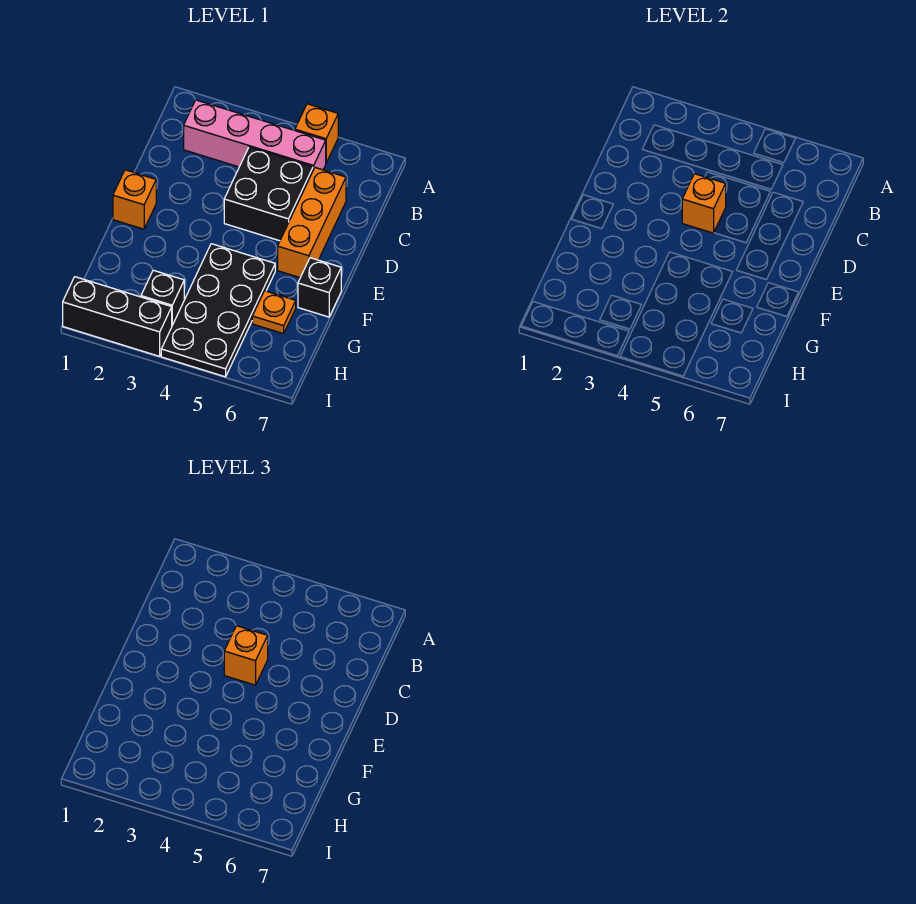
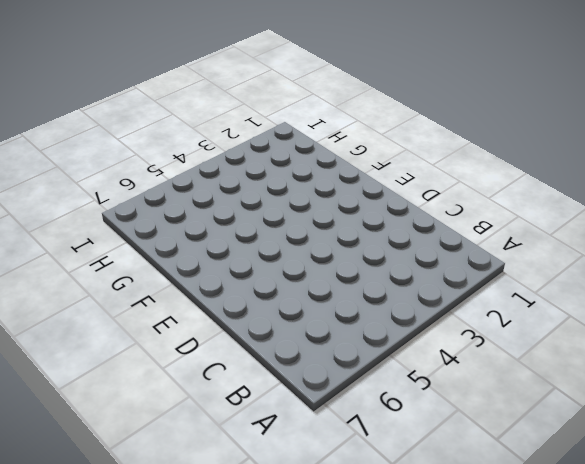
none -> orange brick A5 level 1
none -> pink brick B2:B5 level 1
none -> black brick C4:D5 level 1

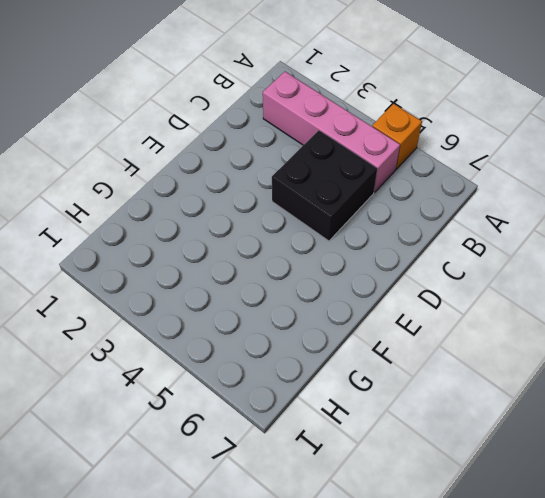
none -> orange brick C6:E6 level 1
none -> orange brick E1 level 1
none -> black plate F4:I5 level 1

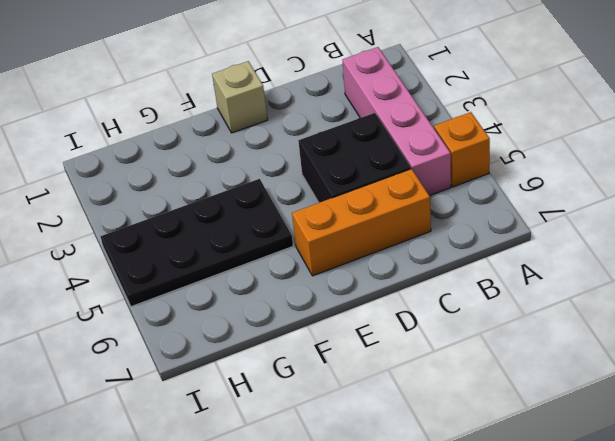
tan brick E1 level 1 -> orange brick E1 level 1
none -> black brick F7 level 1
none -> orange plate G6 level 1
none -> black brick H3 level 1

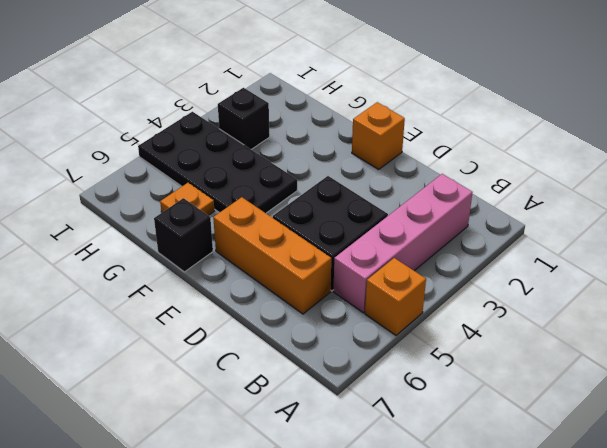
none -> black brick I1:I3 level 1
none -> orange brick D4 level 2
none -> orange brick D4 level 3

